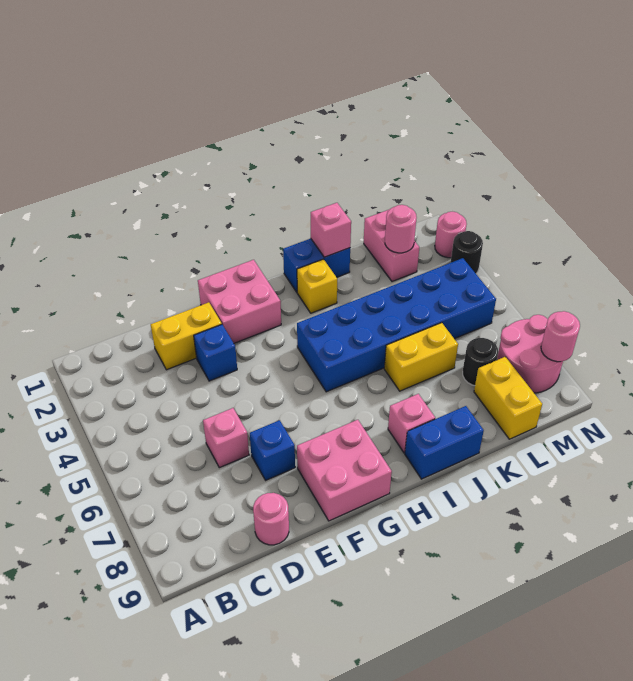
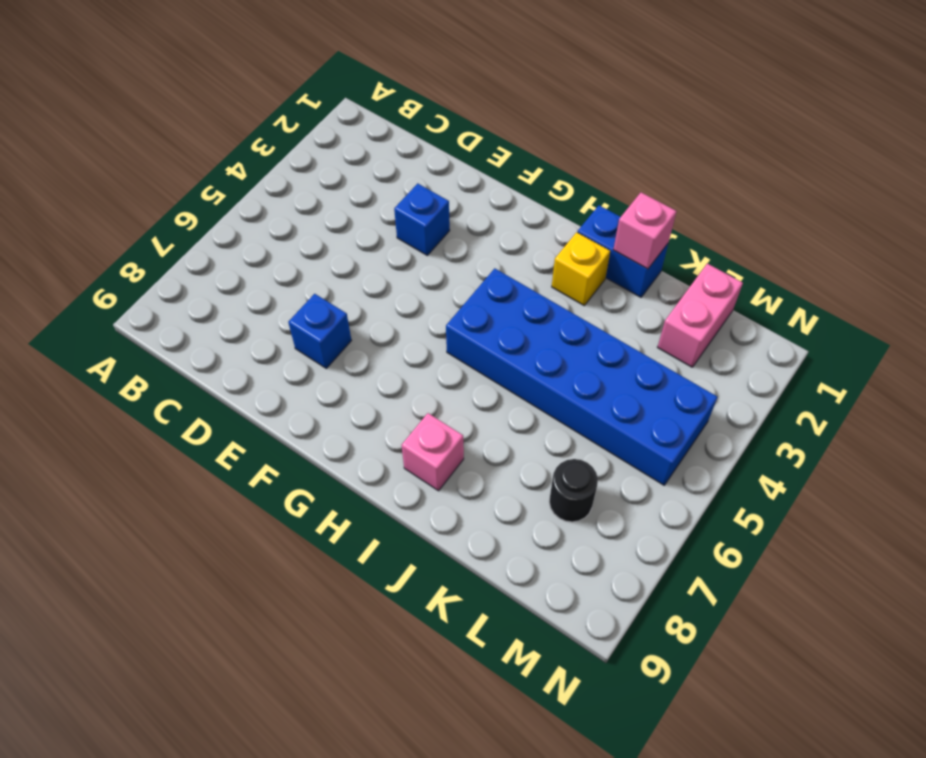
none -> yellow brick D2:E2 level 1
none -> pink brick D6 level 1
none -> pink round brick D9 level 1

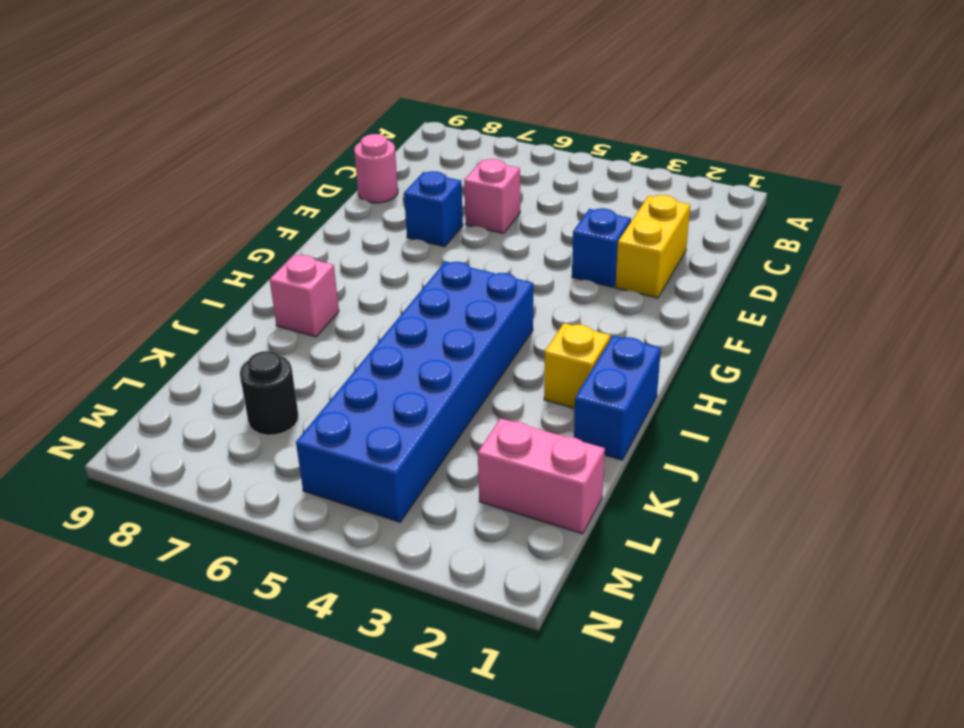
none -> pink brick F1:G2 level 1
none -> pink brick F8:G9 level 1
none -> blue brick I9:J9 level 1

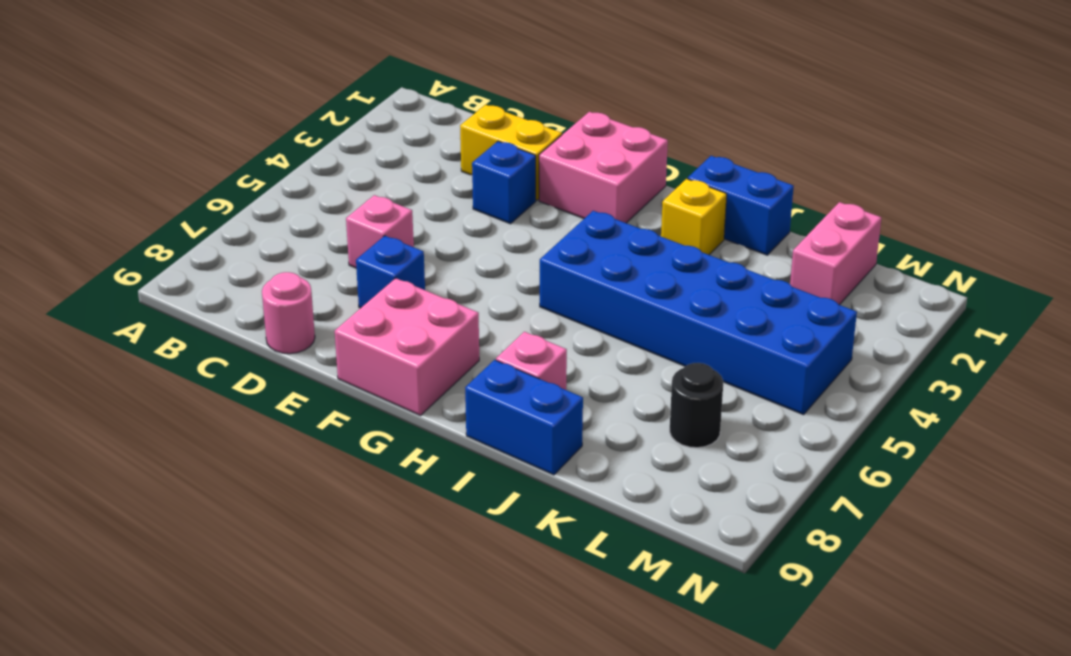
none -> yellow brick J6:K6 level 1
none -> yellow brick L8:L9 level 1
none -> pink round brick M7:N8 level 1

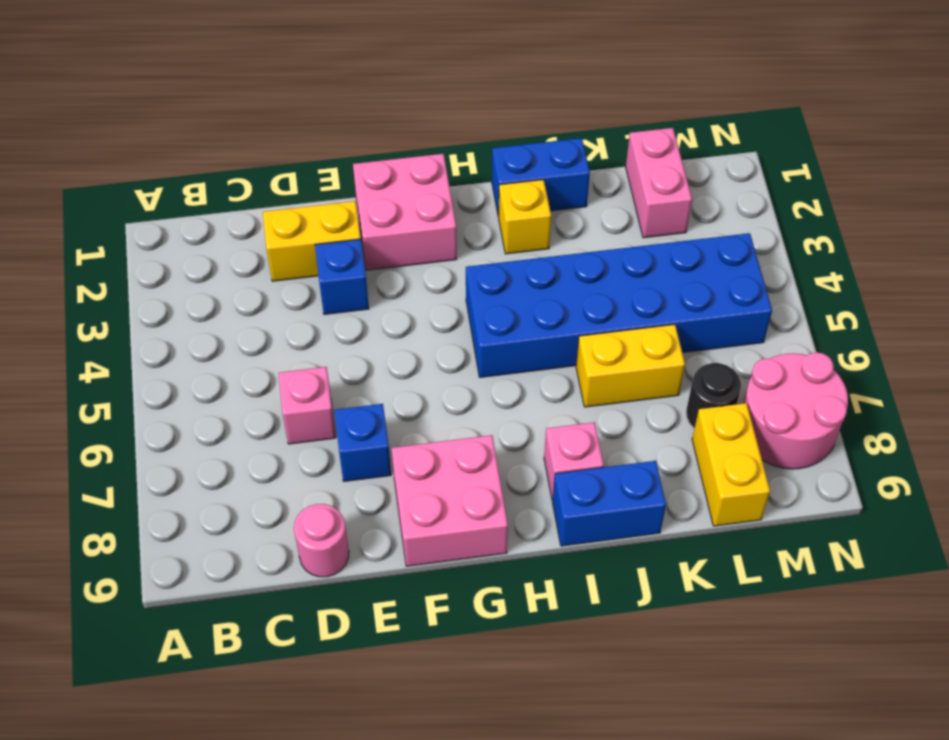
none -> pink round brick N2 level 1
none -> black round brick N3 level 1
none -> pink brick J1 level 2

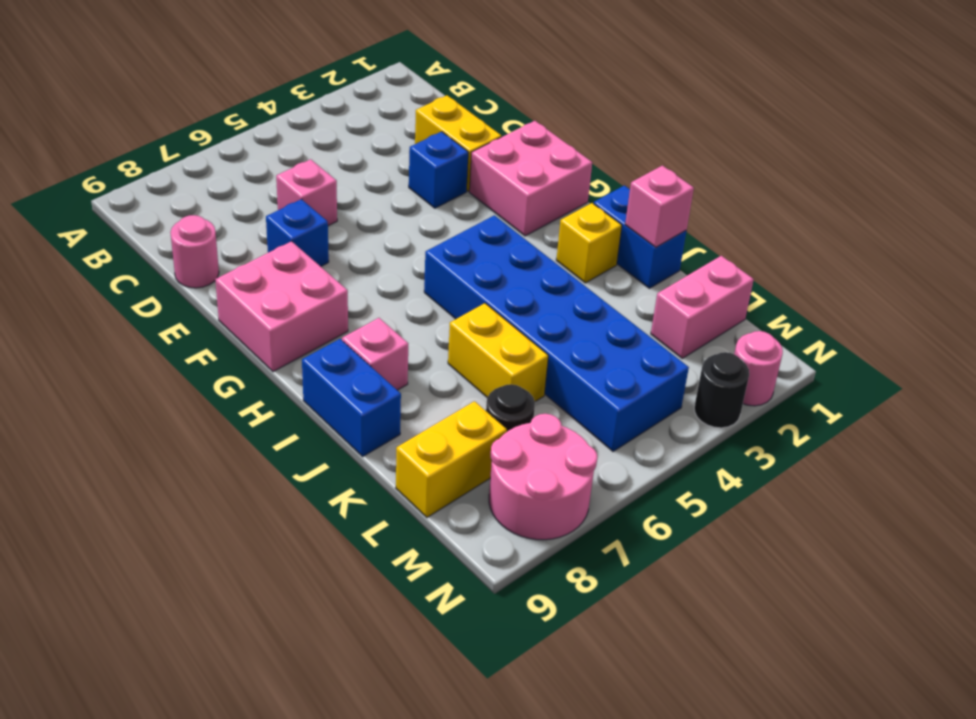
none -> pink round brick L2 level 2
none -> pink round brick N8 level 2

